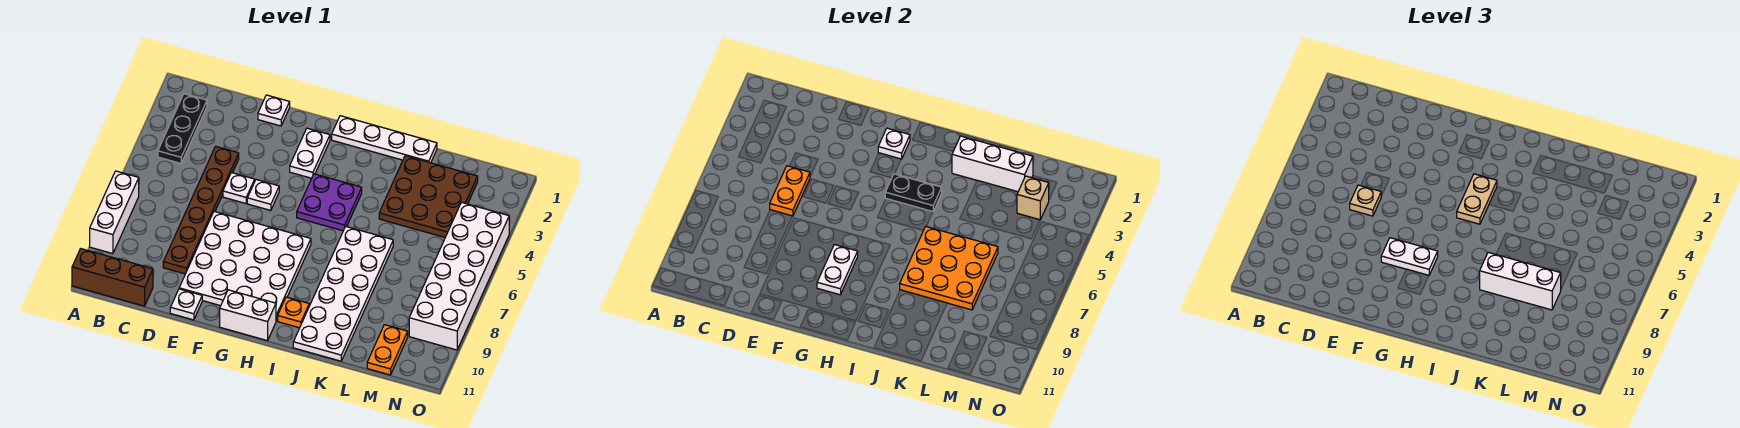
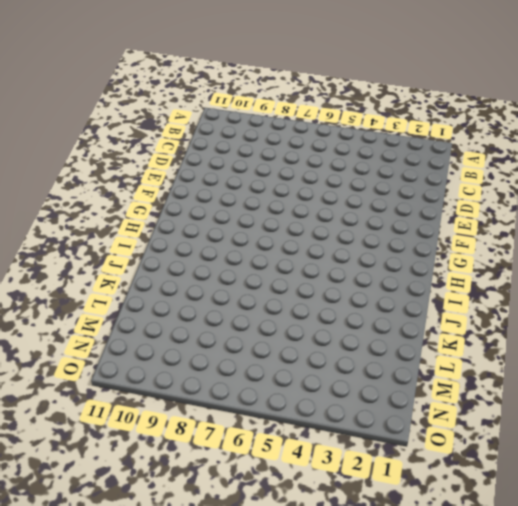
none -> white brick A7:A9 level 1
none -> brown brick A11:C11 level 1
none -> black plate B2:B4 level 1

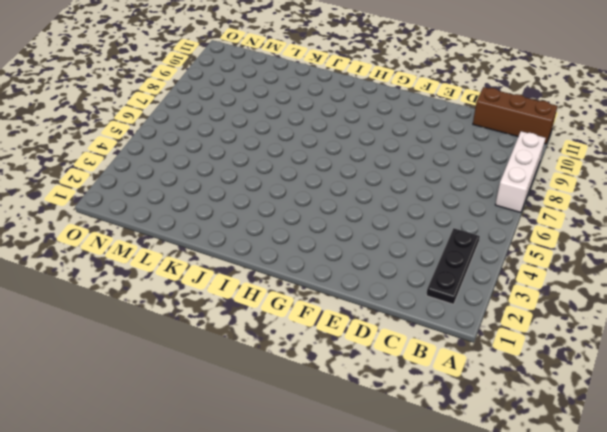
none -> brown plate D4:D9 level 1
none -> white plate E1 level 1
none -> white plate E5 level 1

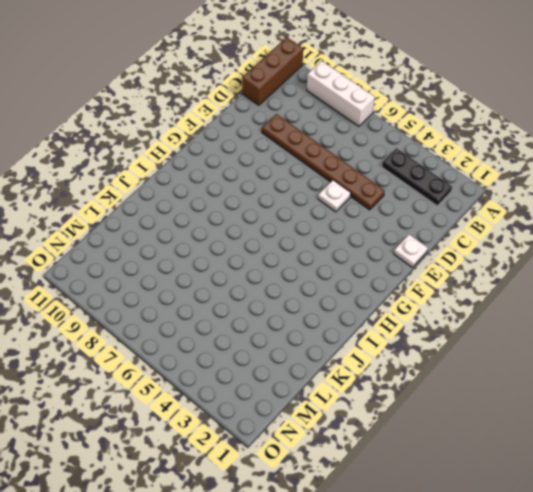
none -> white plate E7:H10 level 1
none -> white plate E11 level 1
none -> white plate F5 level 1

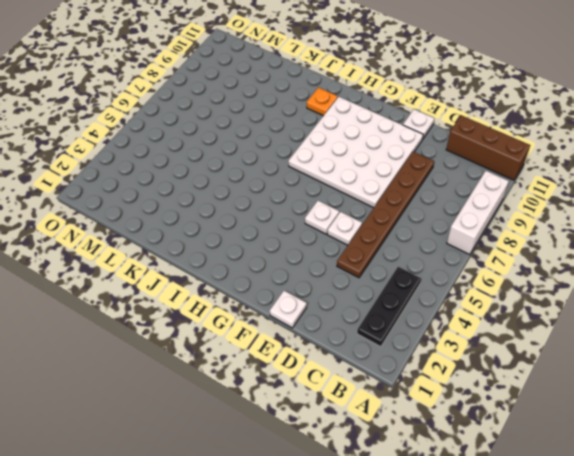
none -> white plate G2:G3 level 1
none -> white brick G11:H11 level 1
none -> white plate H1:K1 level 1

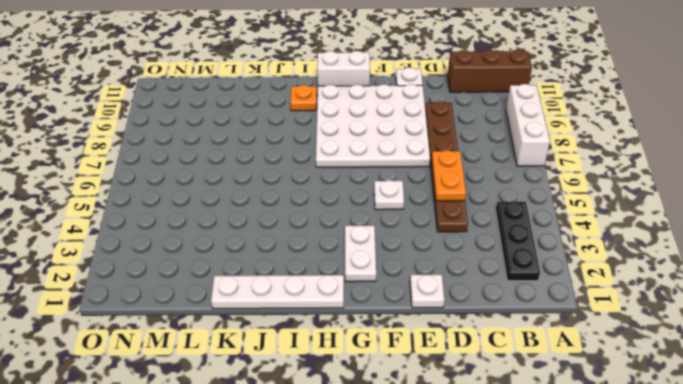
none -> white plate E5 level 1
none -> purple plate H4:I5 level 1
none -> white plate J6:K11 level 1

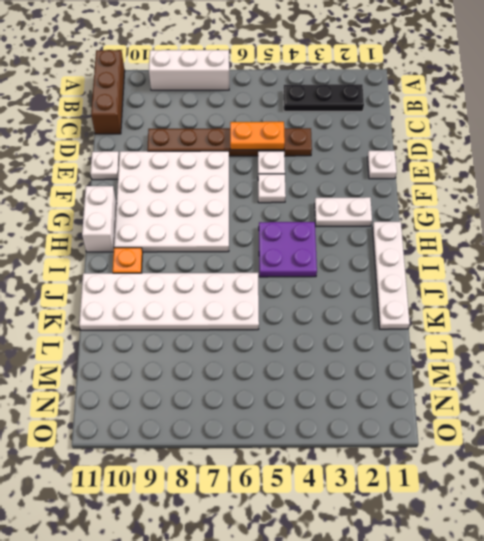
none -> brown plate K2:M4 level 1
none -> orange plate M10:M11 level 1
none -> white brick N4:O9 level 1

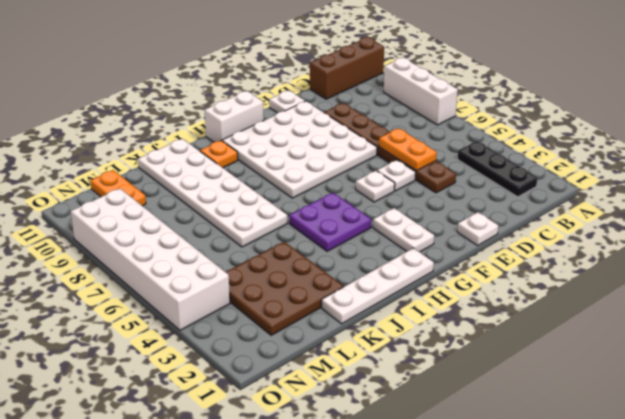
none -> white plate G2 level 2
none -> white plate G8:G9 level 2
none -> black plate H4:I4 level 2

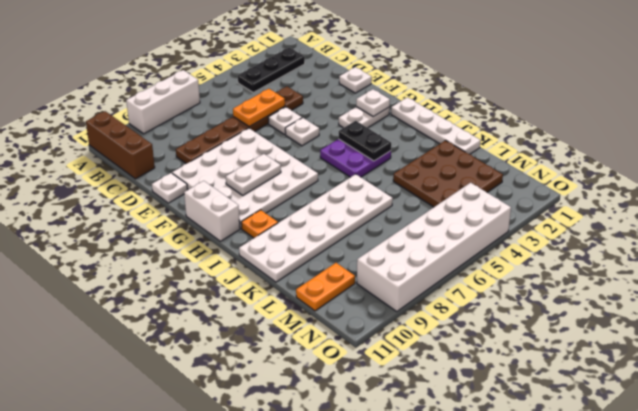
none -> white brick J2:L2 level 2
none -> orange plate J6:L8 level 2
none -> tan brick M3 level 2

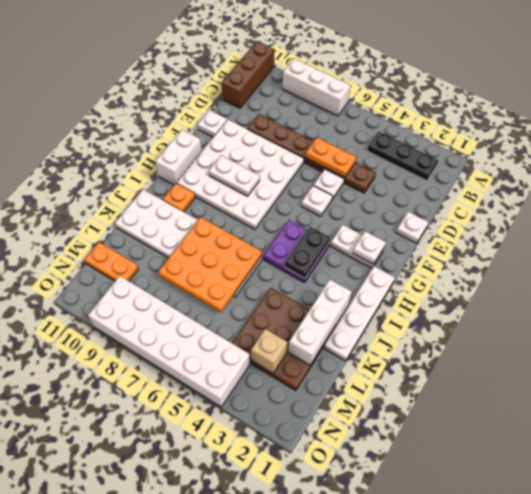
none -> tan plate D6 level 3
none -> white plate F8:G8 level 3
none -> tan plate H4:H5 level 3

